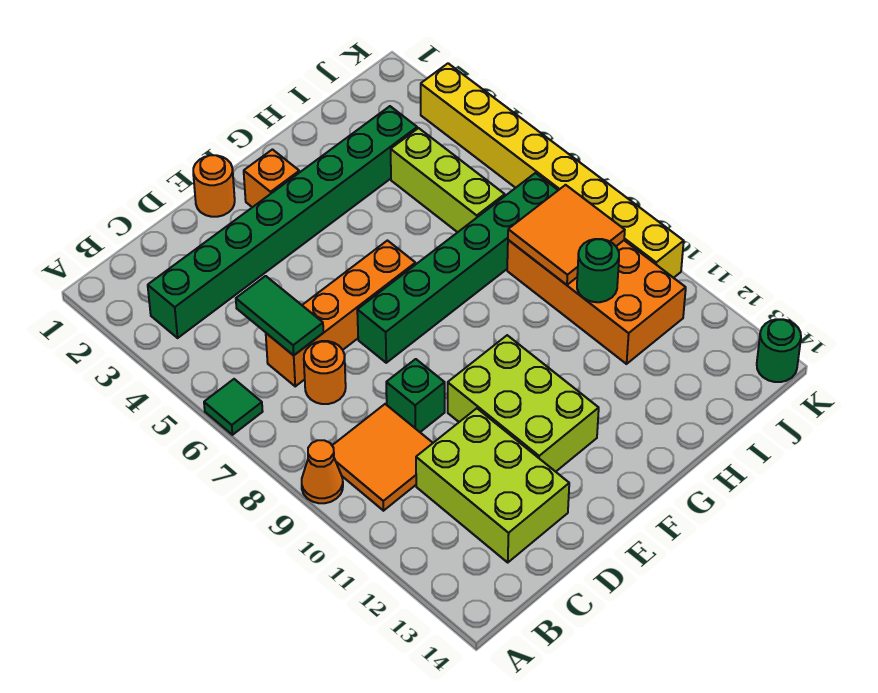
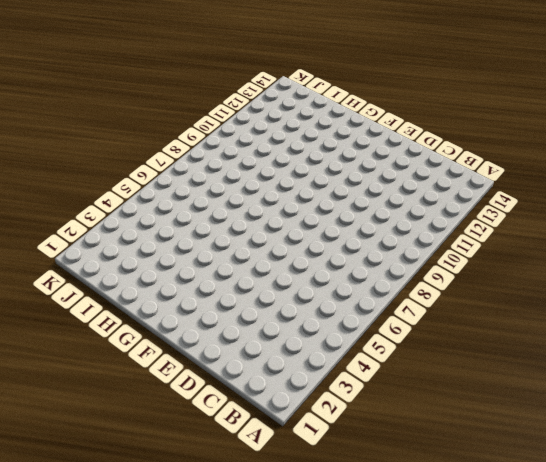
none -> green tile A6 level 1
none -> orange cone A9 level 1
none -> green brick B3:I3 level 1

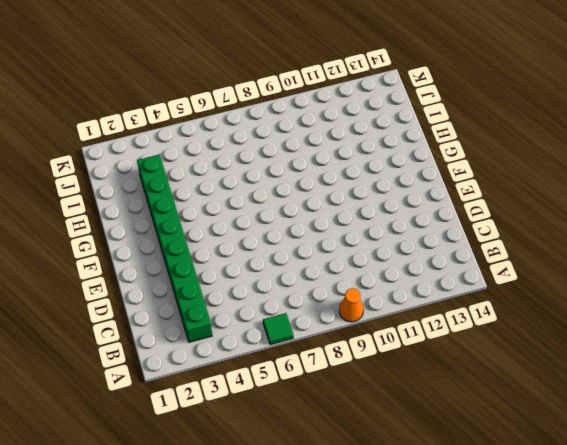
none -> orange tile B9:C10 level 1
none -> orange brick C6:F6 level 1
none -> orange round brick C7 level 1

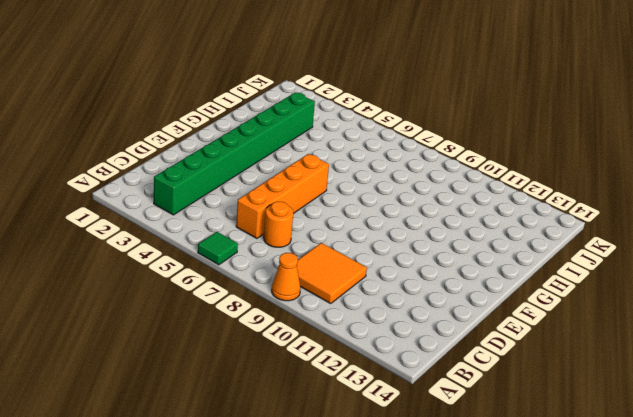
none -> lime brick C11:D13 level 1
none -> green brick D9 level 1
none -> orange round brick E1 level 1

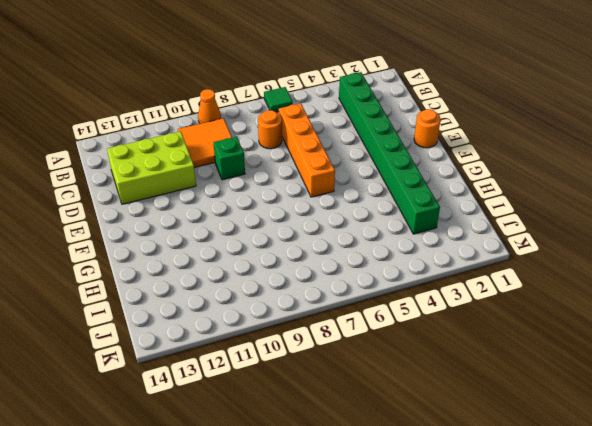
none -> green brick E7:J7 level 1
none -> lime brick E10:F12 level 1
none -> orange brick F2 level 1

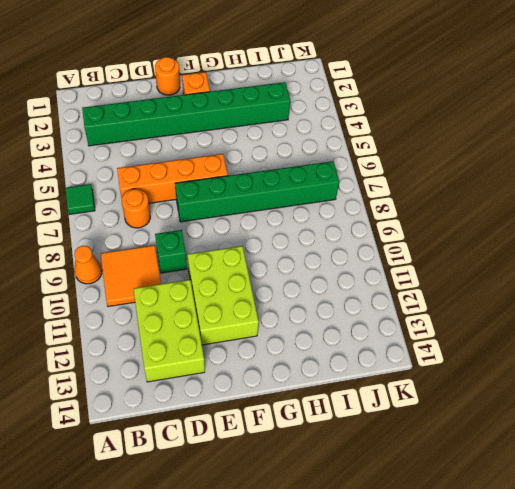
none -> lime brick I4:I6 level 1
none -> orange brick I8:J11 level 1
none -> yellow brick K3:K10 level 1

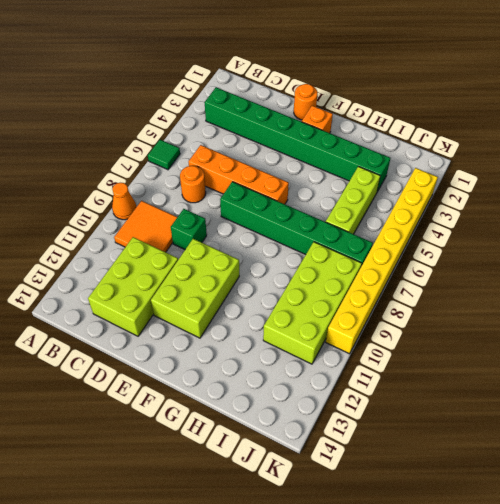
lime brick I8:J11 level 1 -> orange brick I8:J11 level 1
none -> green round brick K14 level 1
none -> green tile C5:C6 level 2
none -> orange tile I8:J9 level 2

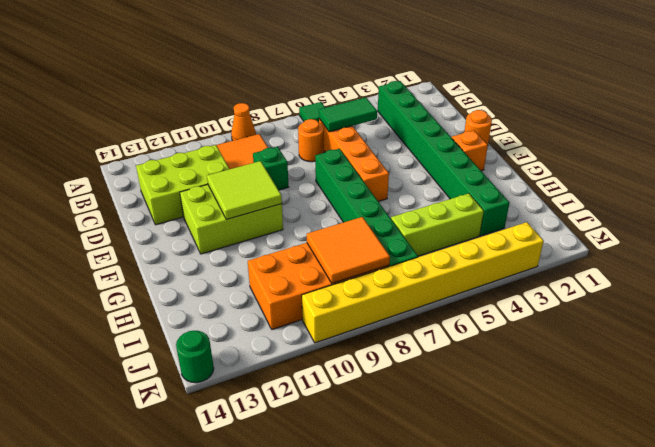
lime tile E10:F11 level 2 -> none
none -> green round brick I10 level 2

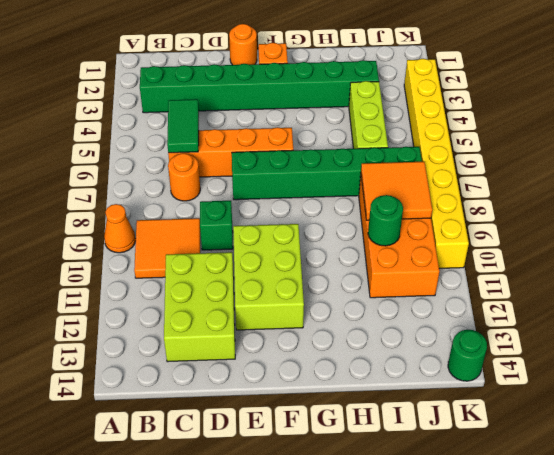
none -> green tile A6 level 1

